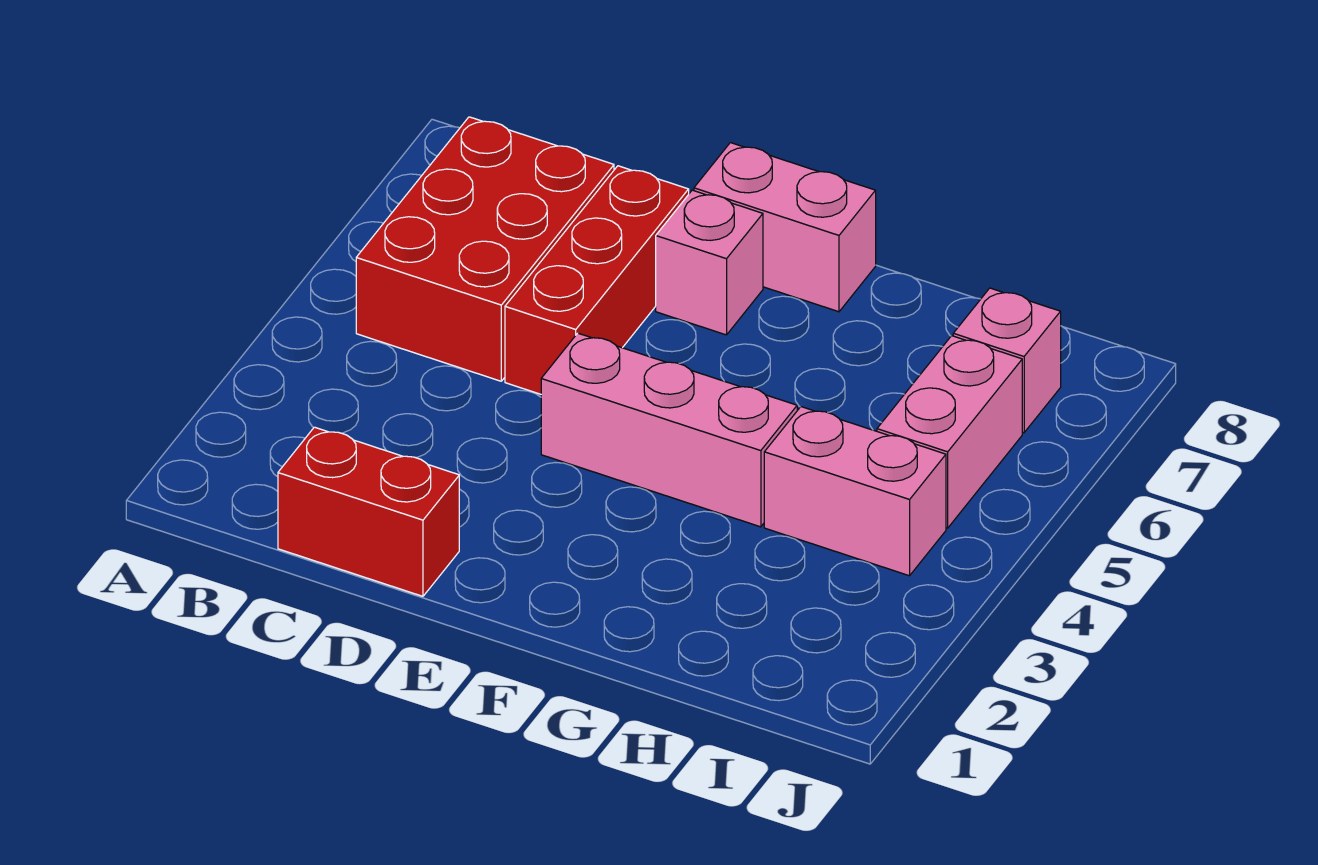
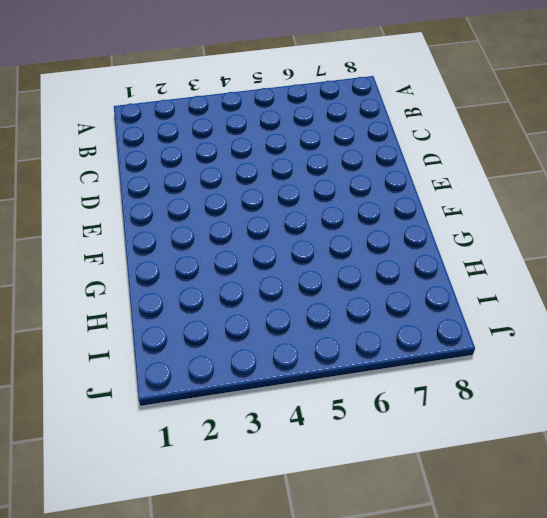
none -> red brick B5:C7 level 1
none -> red brick C1:D1 level 1

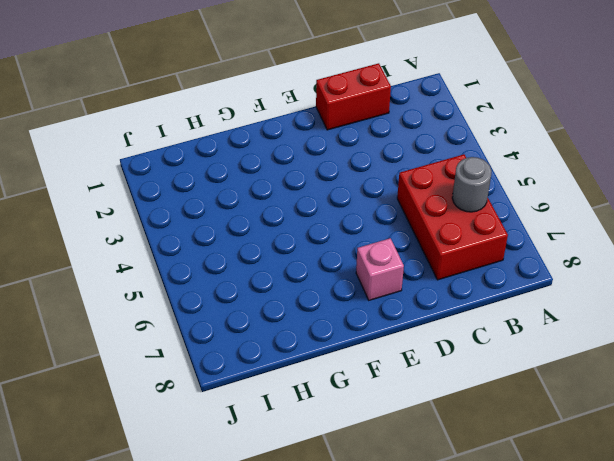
grey round brick B6 level 2 -> none
none -> red brick D5:D7 level 1
none -> pink brick E4:G4 level 1

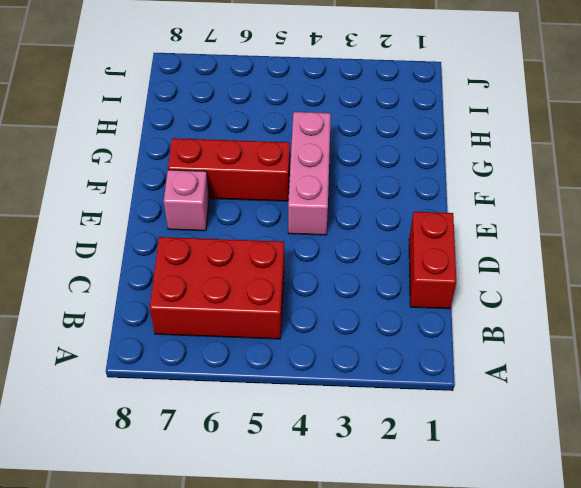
red brick F5:F7 level 1 -> red brick D5:D7 level 1
none -> pink brick E8:F8 level 1
none -> pink brick H4:I4 level 1

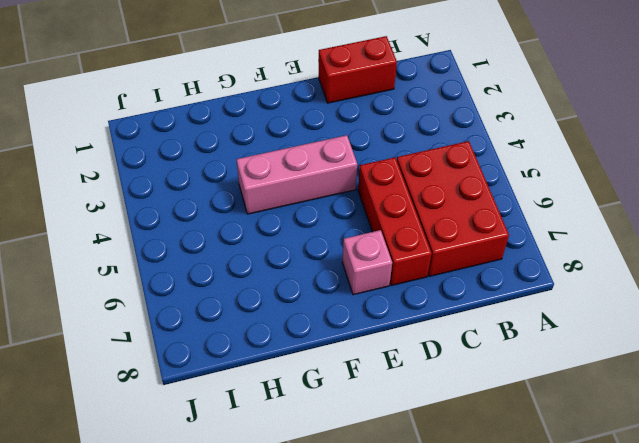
none -> pink brick E8:F8 level 1
none -> pink brick H4:I4 level 1

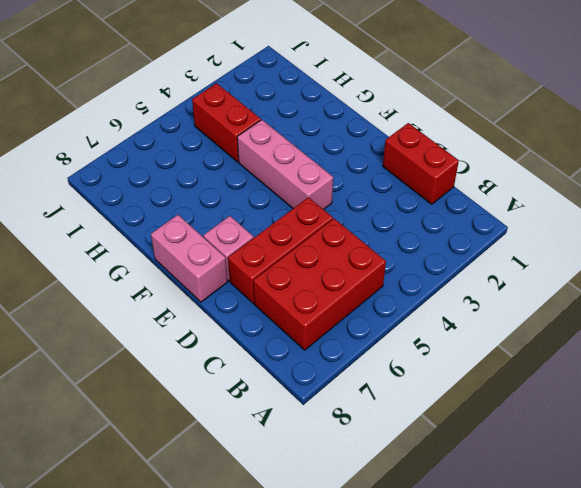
red brick H4:I4 level 1 -> pink brick H4:I4 level 1
none -> pink brick I5:I6 level 1
none -> pink brick I7 level 1

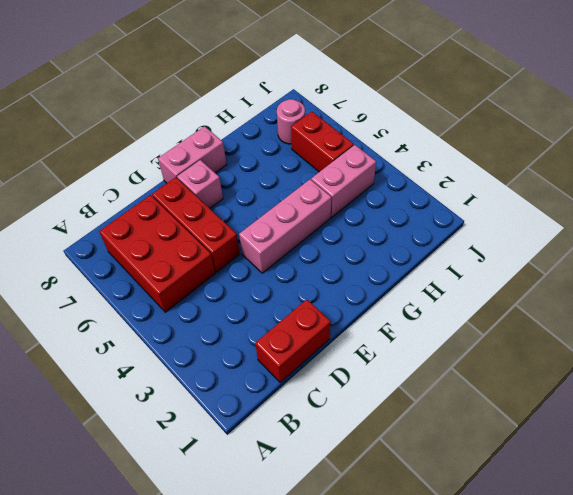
red brick I5:I6 level 1 -> pink brick I5:I6 level 1
pink round brick I7 level 1 -> pink brick I7 level 1

